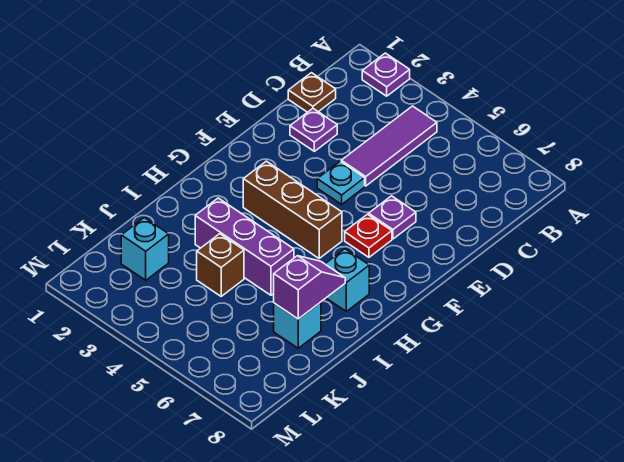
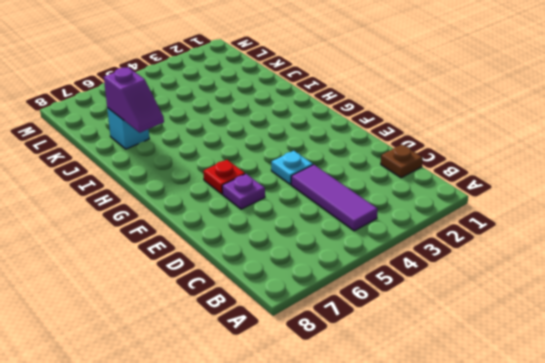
none -> purple plate A2 level 1
none -> purple plate D2 level 1
none -> brown brick G3:G5 level 1

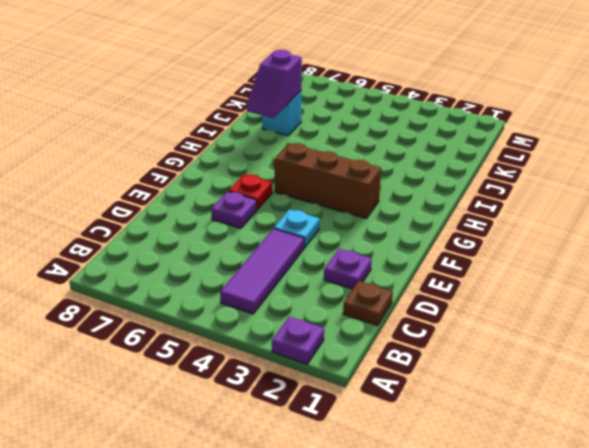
none -> cyan brick H7 level 1
none -> purple brick I3:I5 level 1
none -> brown brick J4 level 1

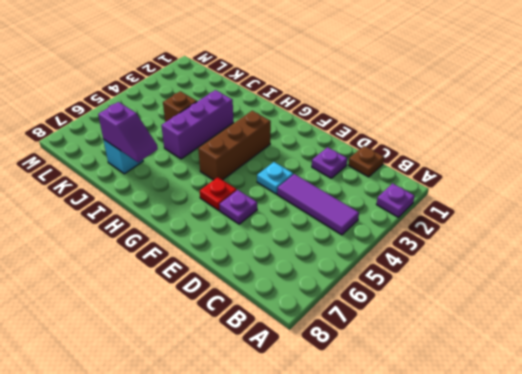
none -> cyan brick H7 level 1
none -> cyan brick K2 level 1

